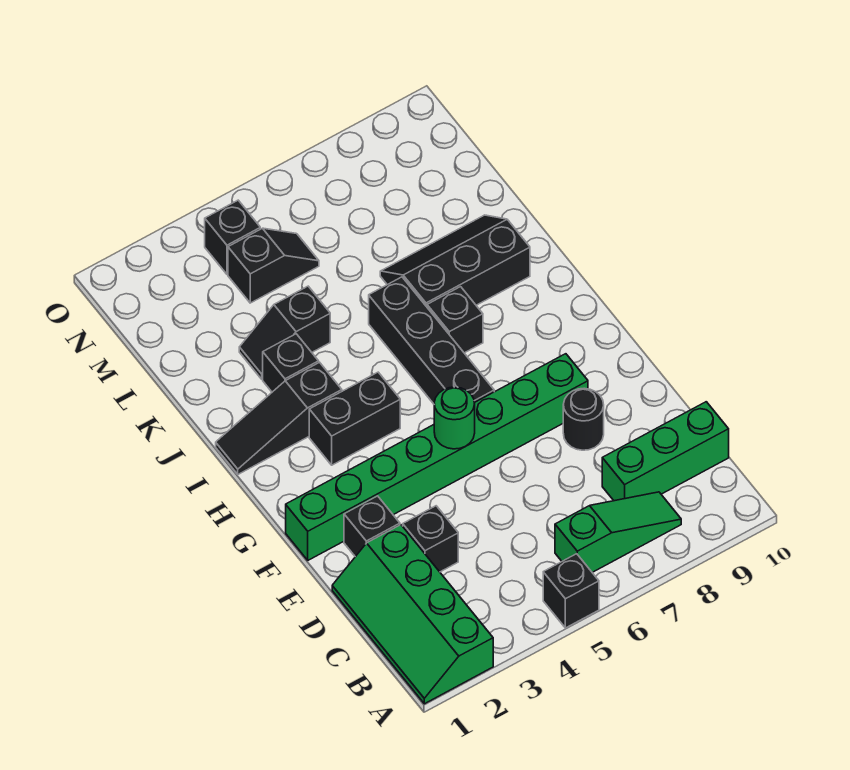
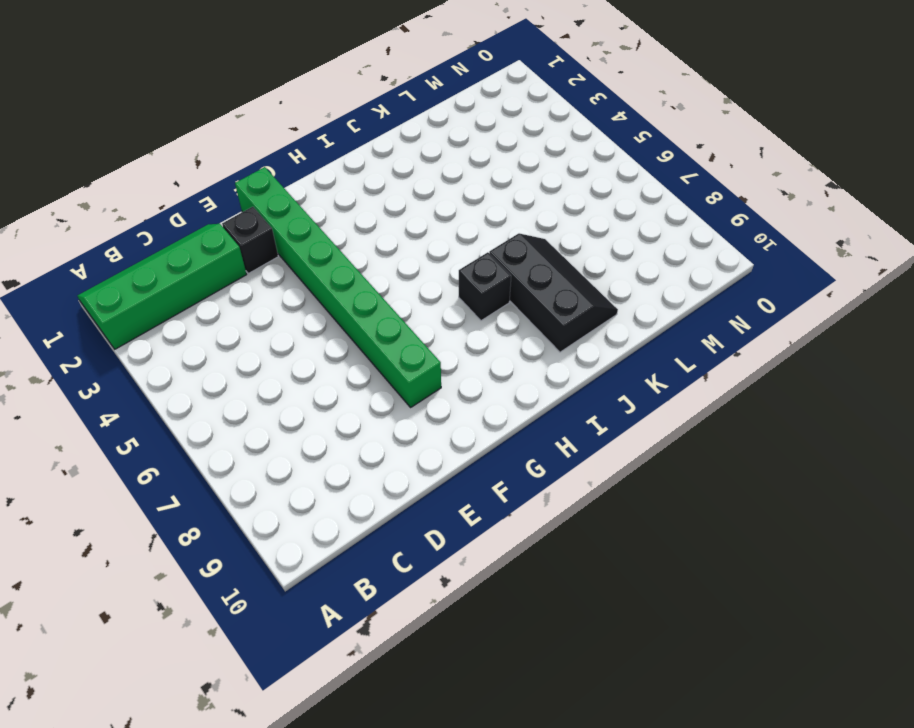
none -> black brick A5 level 1
none -> green slope B6:B8 level 1 top 6
none -> green brick C8:C10 level 1

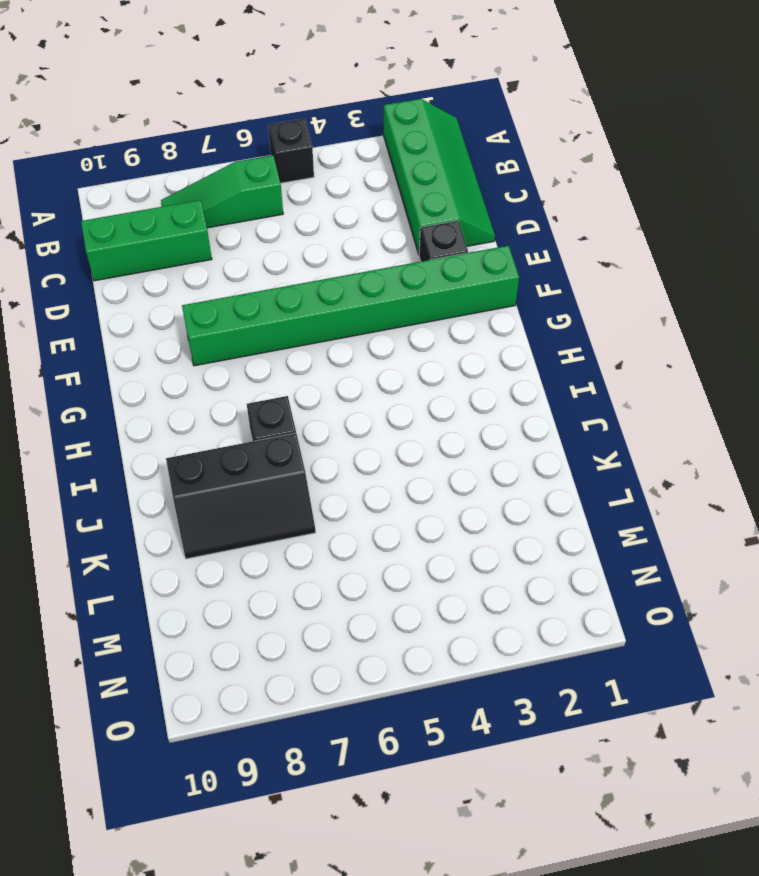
none -> black brick D3 level 1
none -> black round brick E8 level 1
none -> black brick G6:J6 level 1

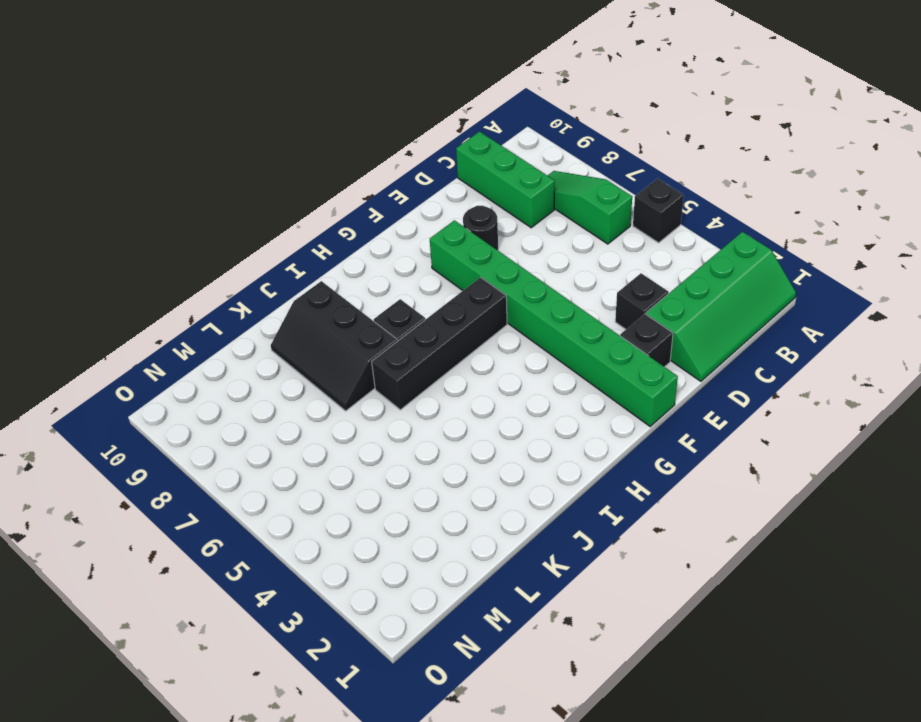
none -> black brick H3:H4 level 1
none -> black slope I1:I3 level 1 top 3
none -> black brick J3 level 1

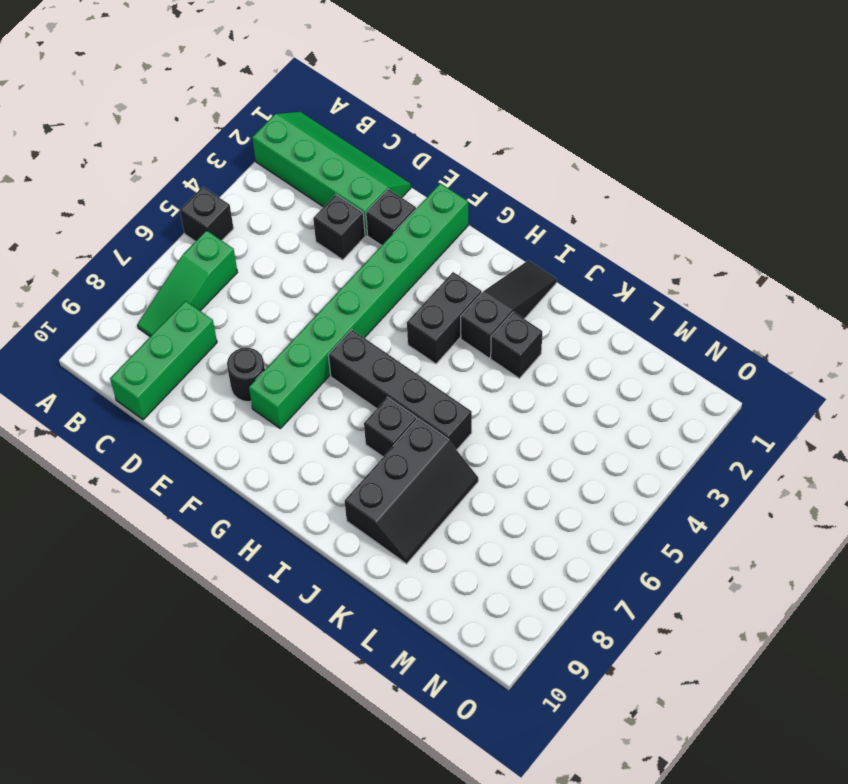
none -> black slope K3:K4 level 1 top 4
none -> black slope M4:M5 level 1 top 4
none -> black brick N4 level 1

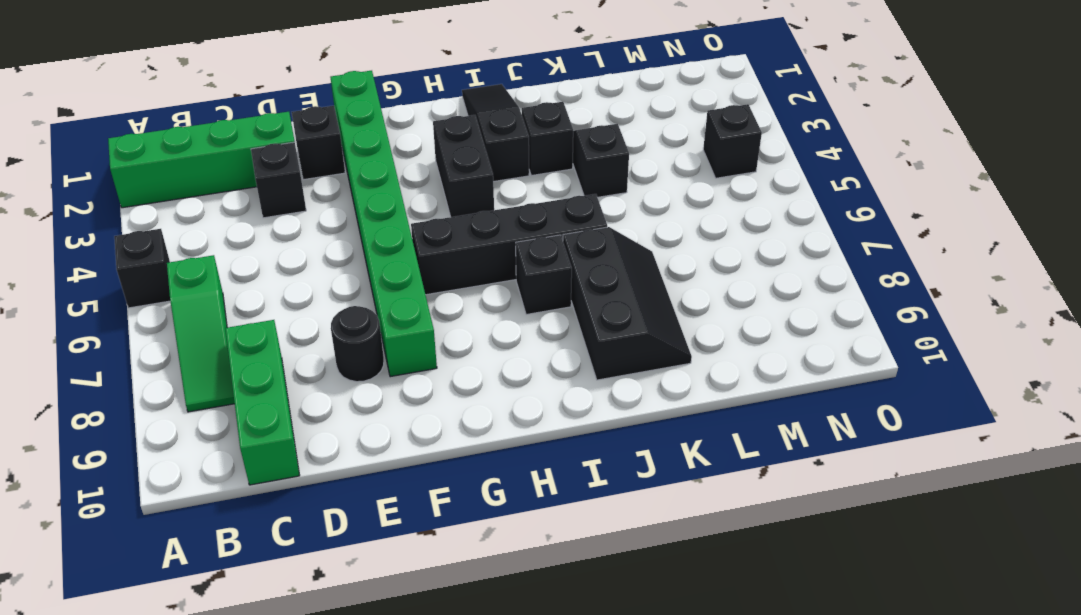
none -> black slope M4:M5 level 1 top 4
none -> green round brick F5 level 2

